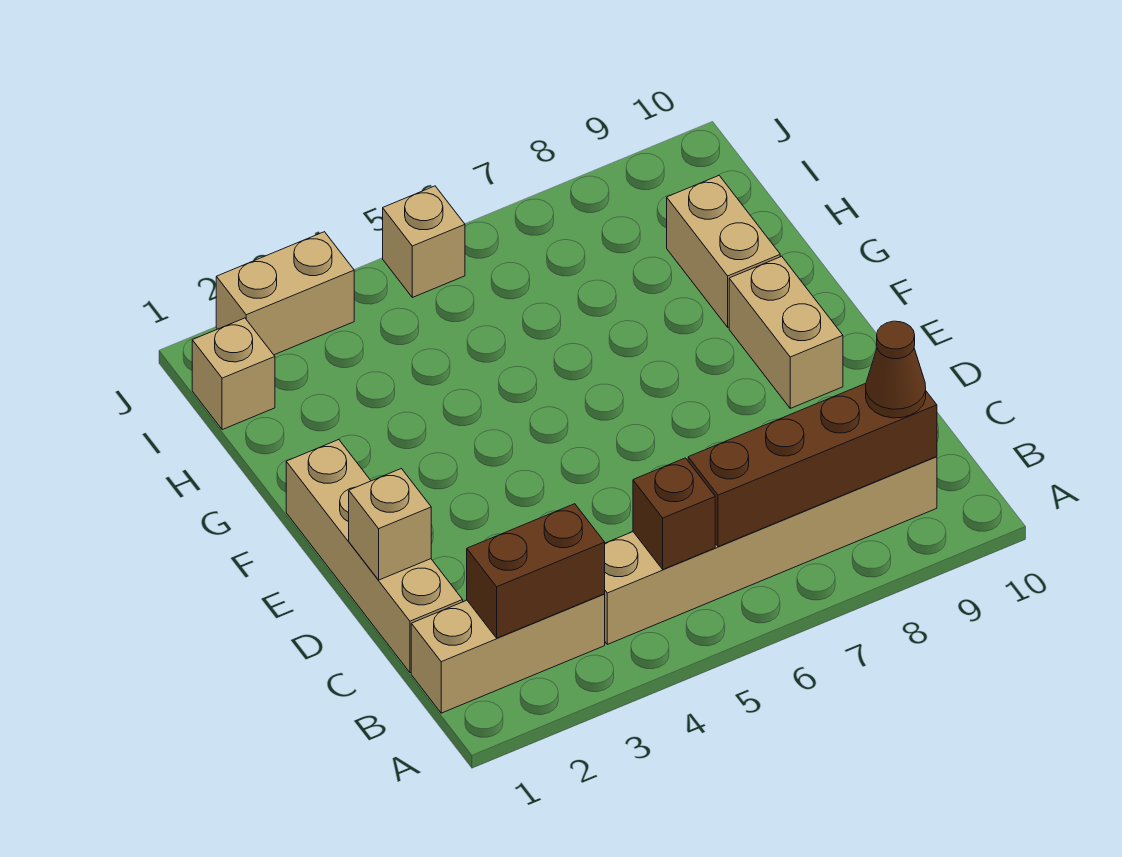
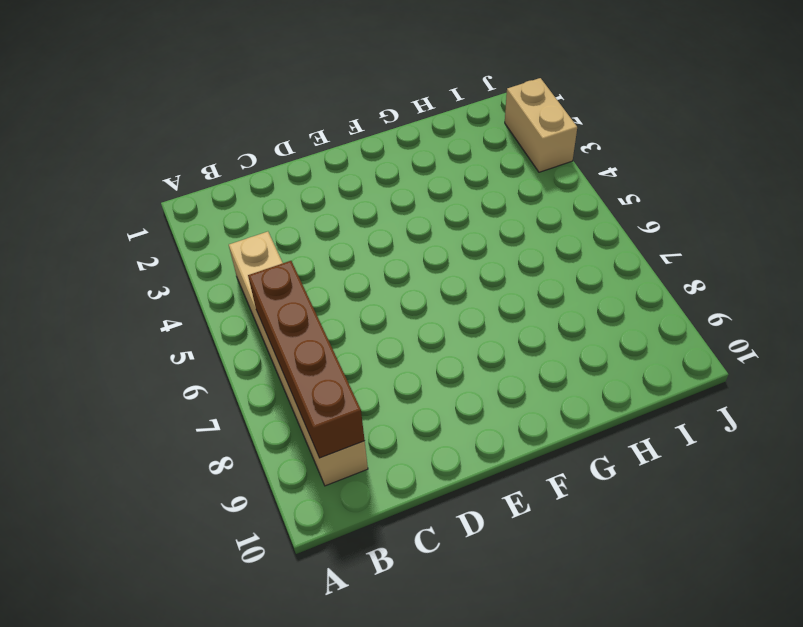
none -> tan brick B1:B3 level 1
none -> tan brick C1:F1 level 1
none -> tan brick E9:F9 level 1

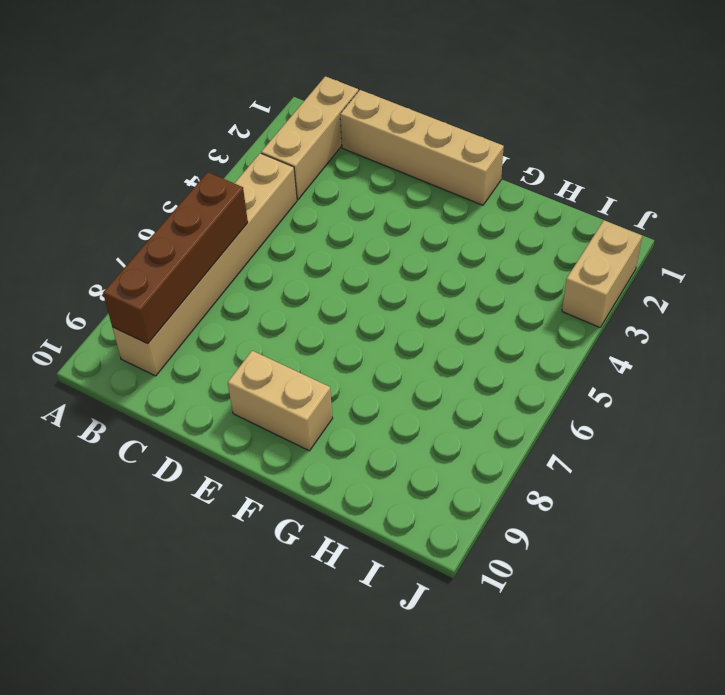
none -> tan brick G9:H9 level 1
none -> tan brick I1 level 1
none -> tan brick J5 level 1

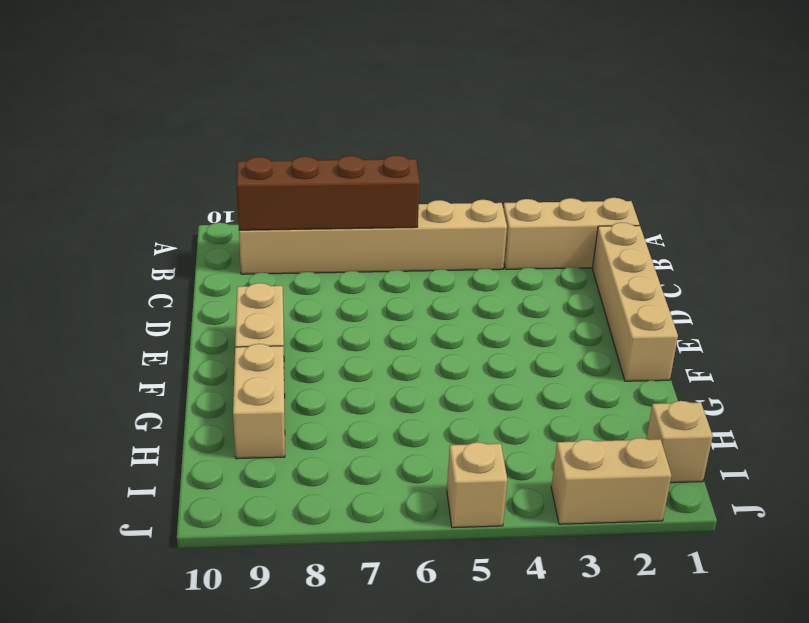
none -> brown brick B2:B3 level 2
none -> brown brick B5 level 2
none -> tan brick D1 level 2

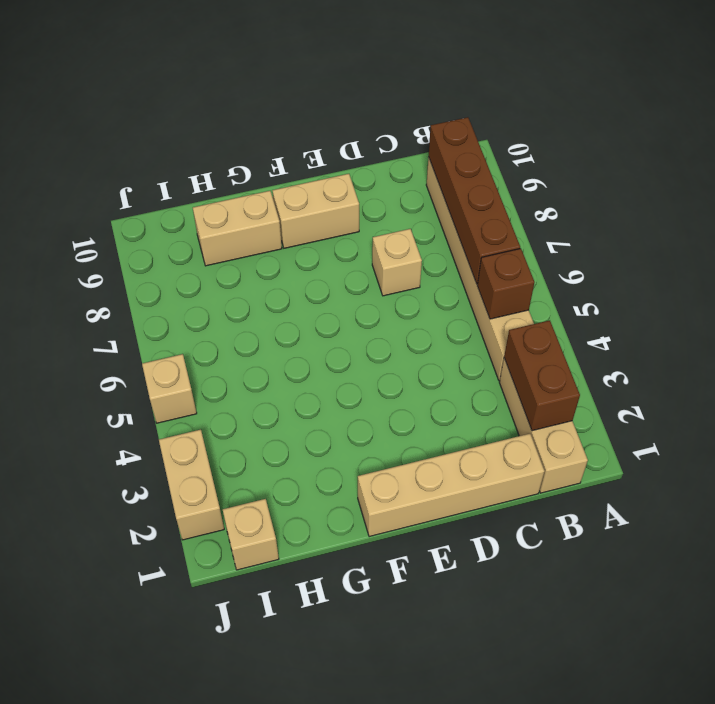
tan brick D7 level 1 -> tan brick D1 level 2
none -> brown cone B9 level 3

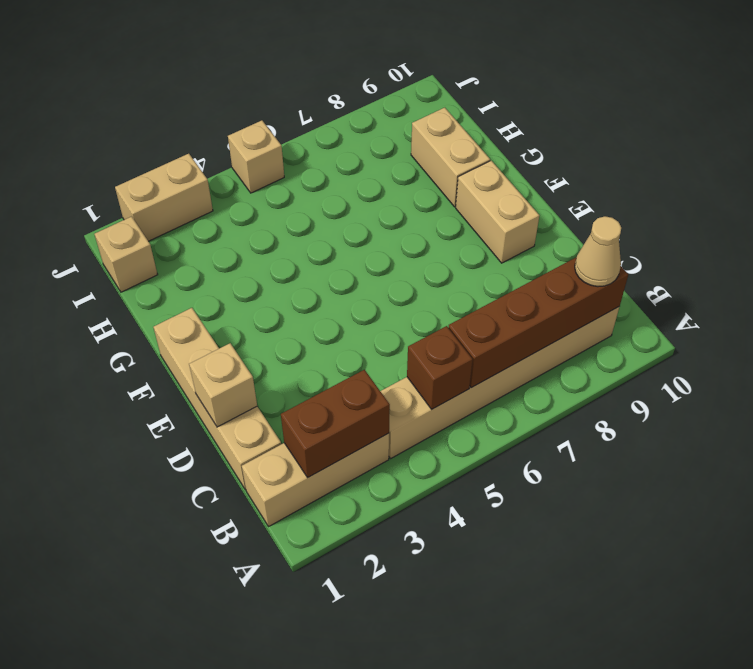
tan cone B9 level 3 -> brown cone B9 level 3

